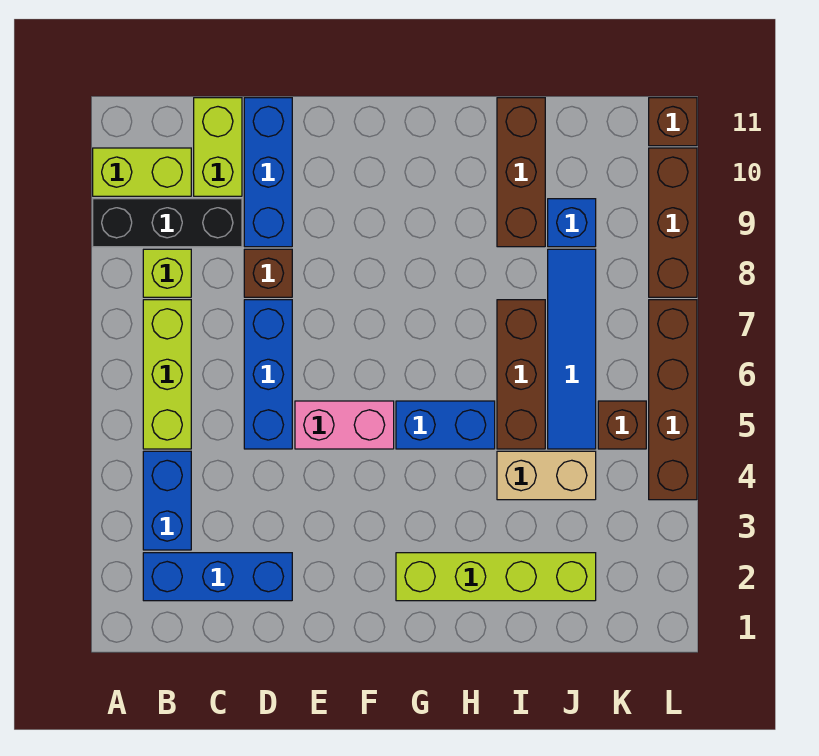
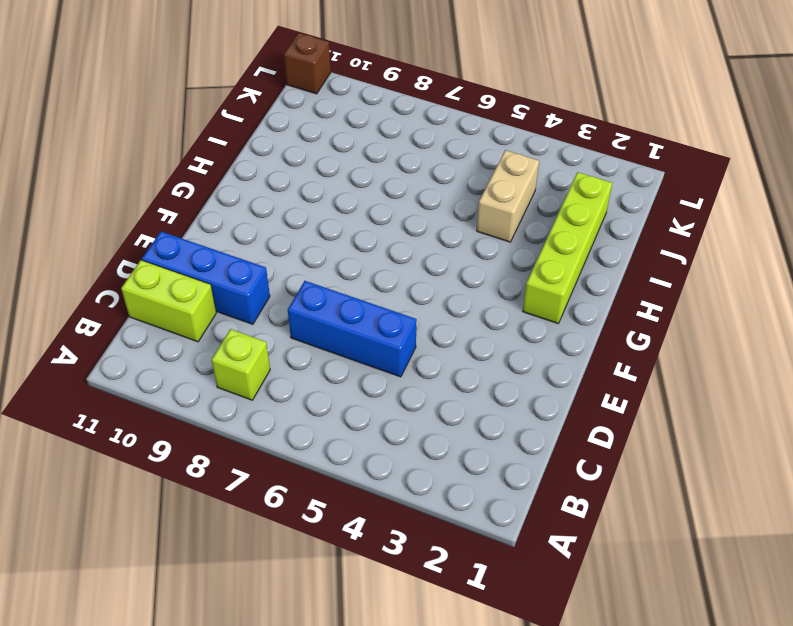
none -> black brick A9:C9 level 1
none -> lime brick A10:B10 level 1
none -> blue brick B2:D2 level 1

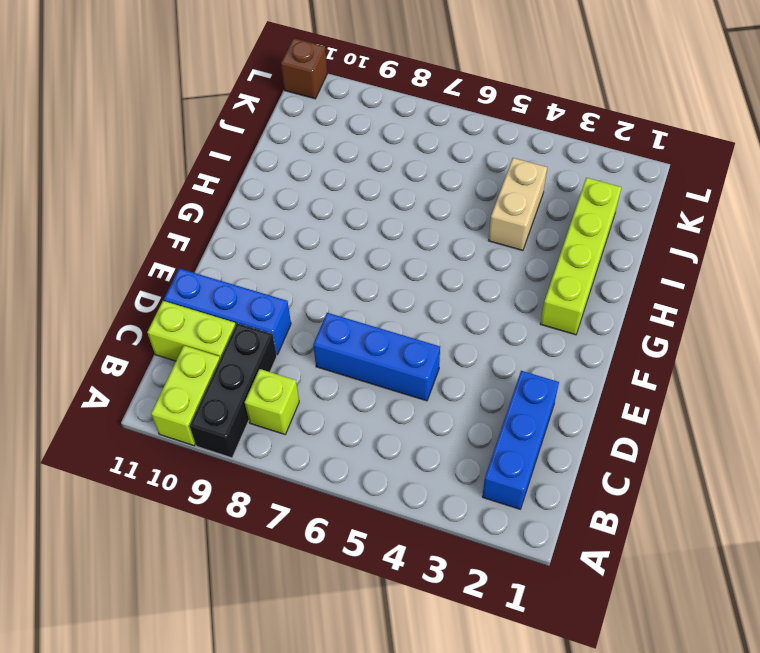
none -> blue brick B3:B4 level 1
none -> lime brick B5:B7 level 1
none -> brown brick D8 level 1

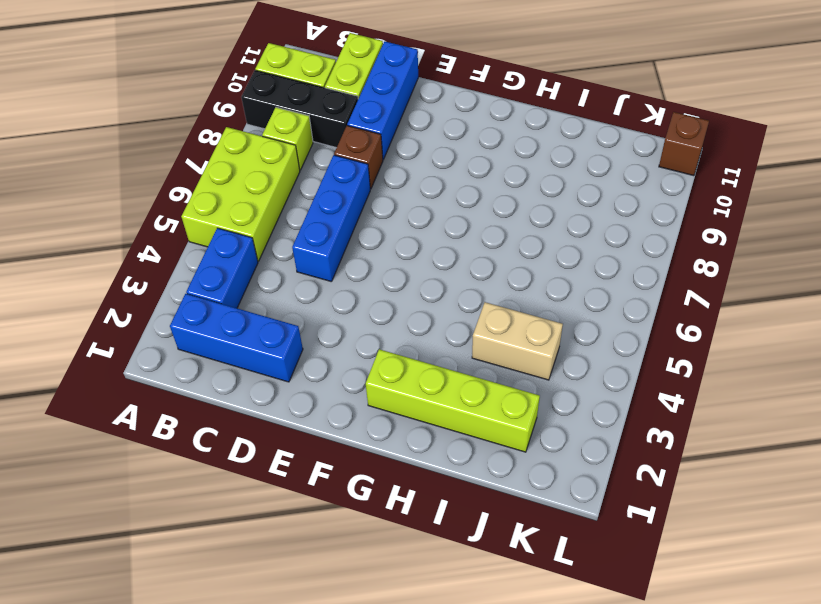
lime brick A5:B7 level 1 -> lime brick B5:B7 level 1
none -> pink brick E5:F5 level 1
none -> blue brick G5:H5 level 1
none -> brown brick I5:I7 level 1

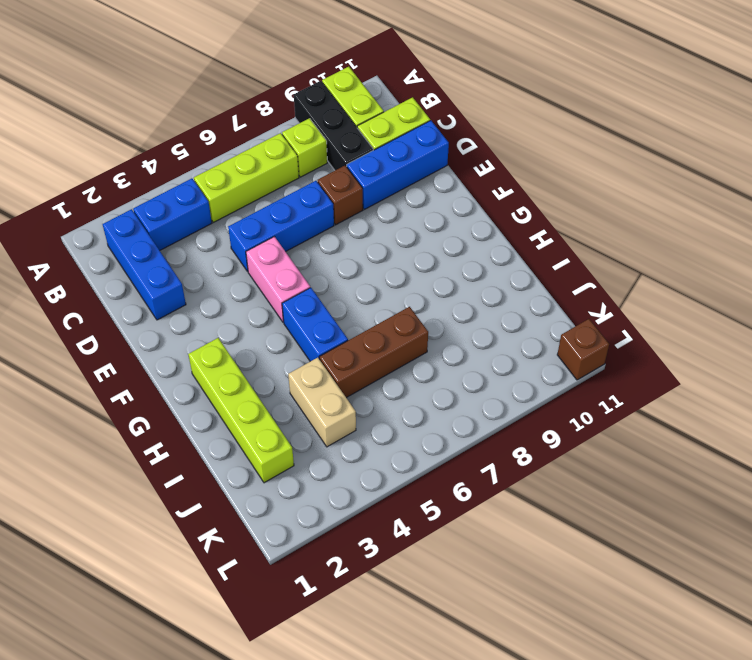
none -> brown brick I9:I11 level 1
none -> blue tile J5:J8 level 1
none -> blue brick J9 level 1

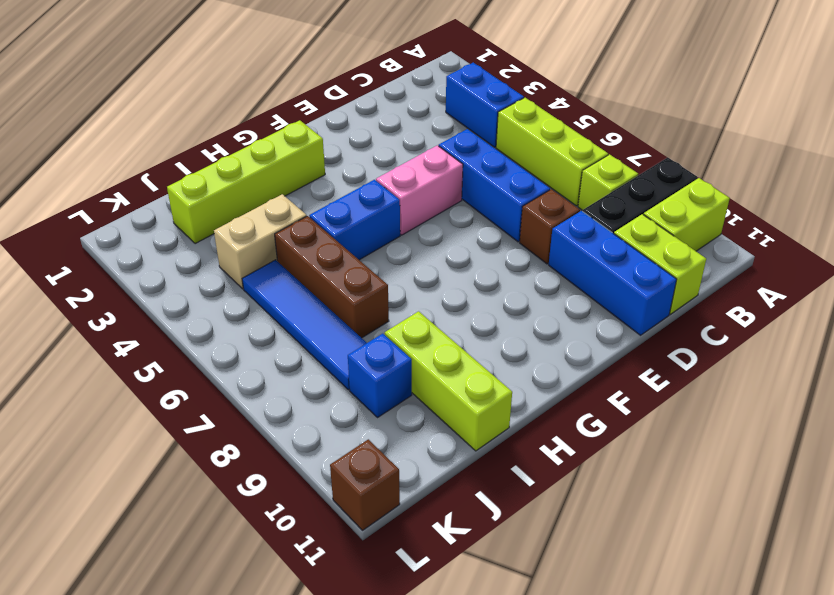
lime brick I9:I11 level 1 -> brown brick I9:I11 level 1
none -> blue brick B2:D2 level 1
none -> brown brick K5 level 1
none -> brown brick L4:L7 level 1

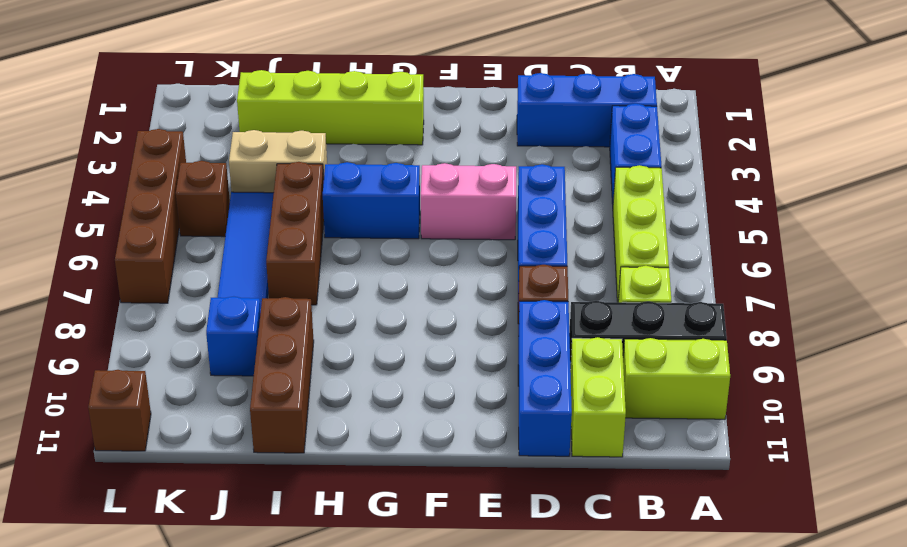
none -> brown brick L8:L10 level 1

